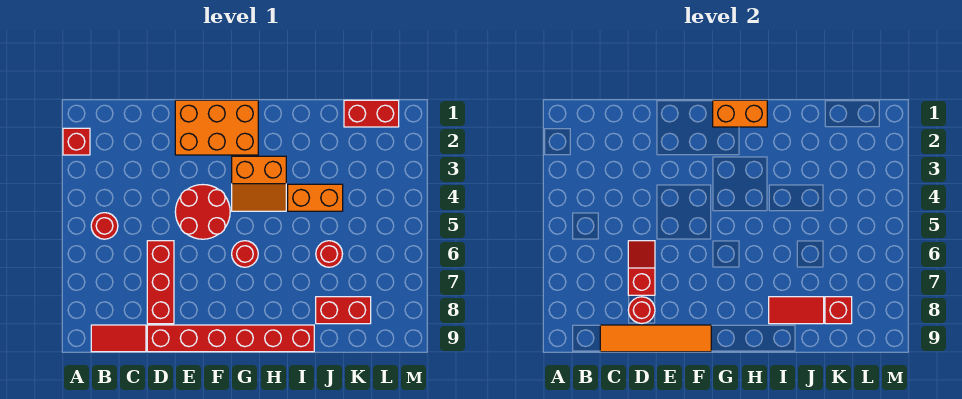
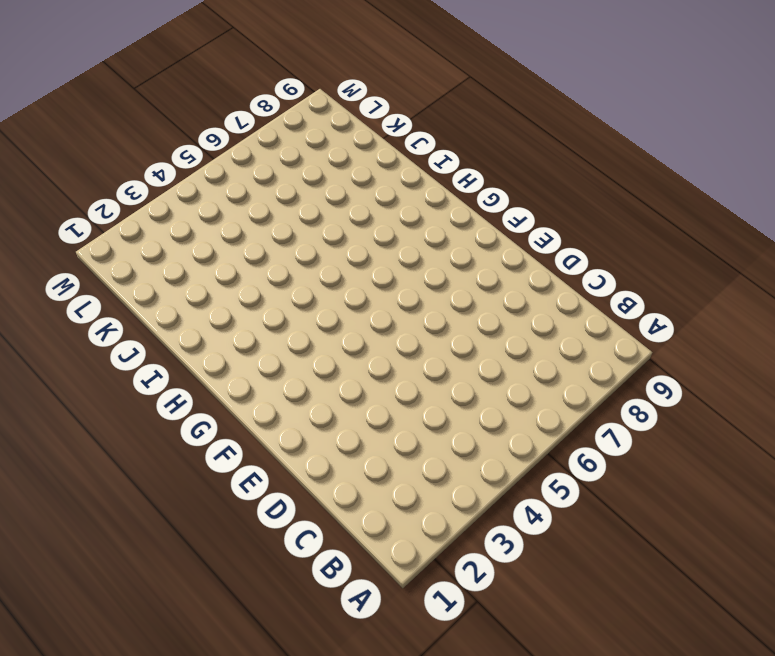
none -> red brick A2 level 1
none -> red round brick B5 level 1
none -> red tile B9:C9 level 1

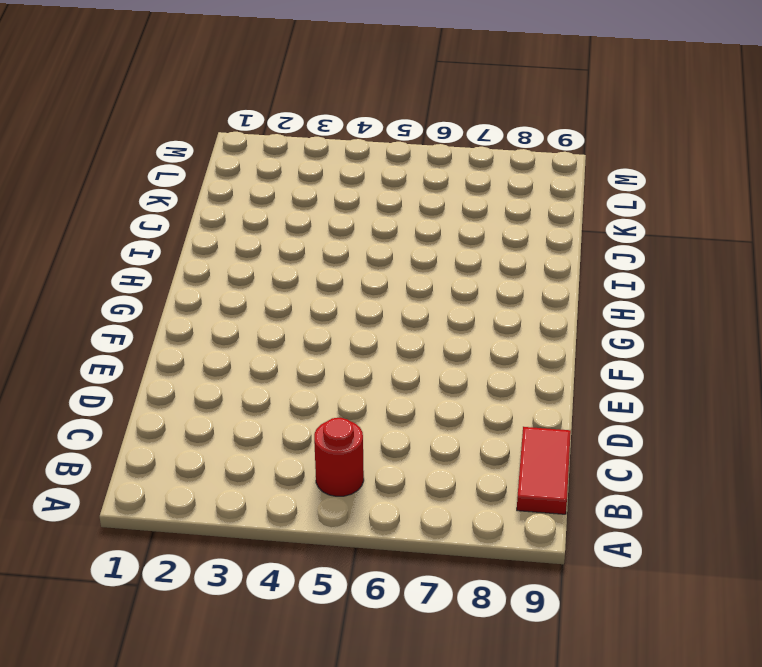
none -> red brick A2 level 1
none -> red brick D6:D8 level 1
none -> red brick D9:I9 level 1

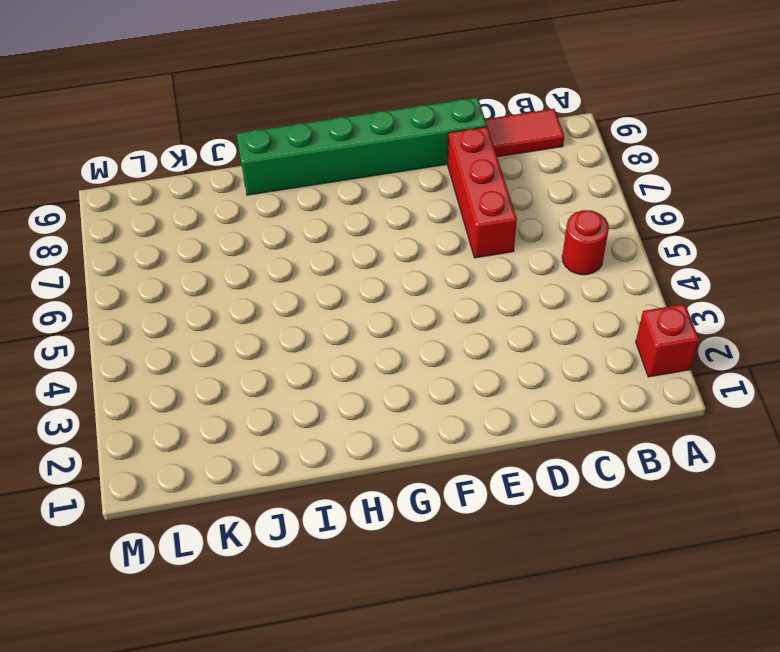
green brick D9:I9 level 1 -> red brick D9:I9 level 1
none -> orange brick E1:G2 level 1
none -> red round brick E4:F5 level 1
none -> orange slope G3:H4 level 1 top 3

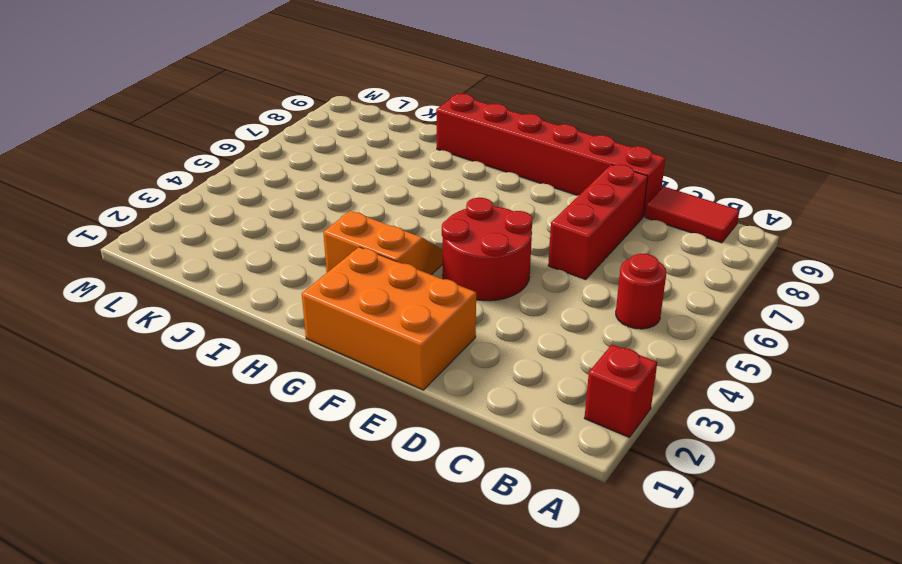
none -> red round brick G6 level 1
none -> orange brick I4:J4 level 1
none -> red round brick J6 level 1

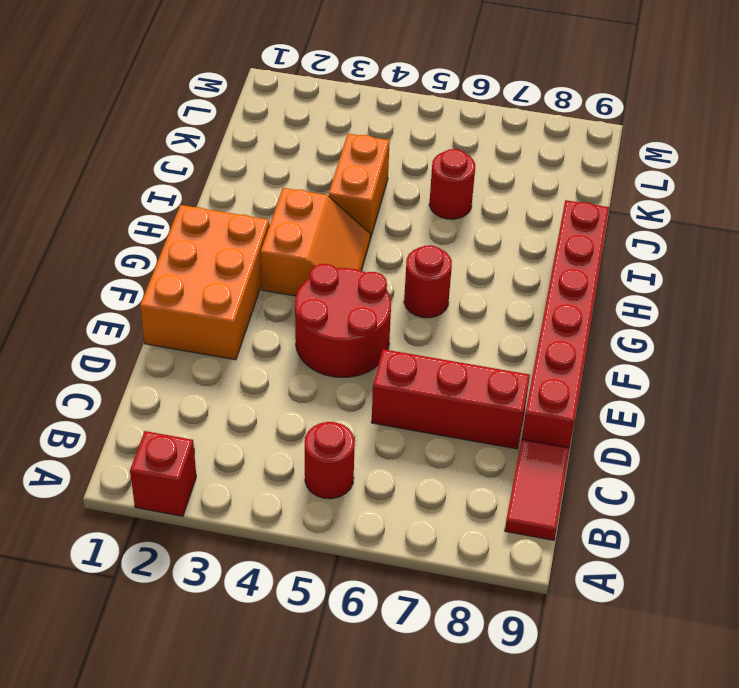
none -> red brick J8:K8 level 1
none -> red brick K1:L1 level 1
none -> orange tile C9:F9 level 2

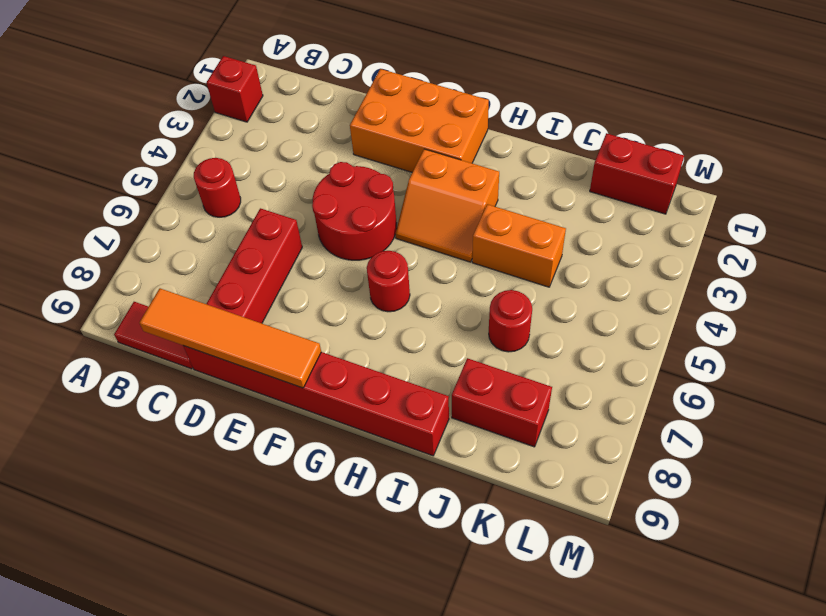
none -> red slope D6:D7 level 2 top 7
none -> red round brick D8 level 2
none -> orange brick G1:H1 level 2

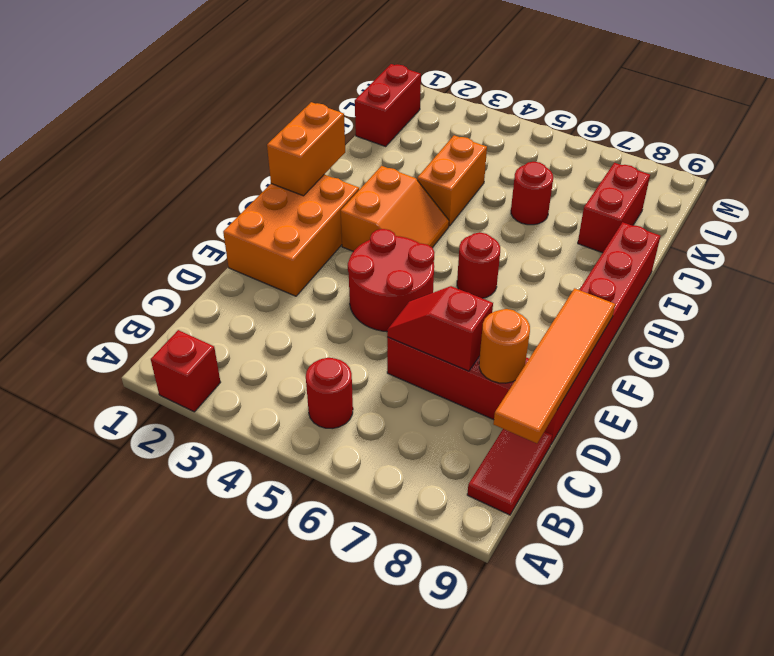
orange round brick D8 level 2 -> red round brick D8 level 2
none -> red tile I8:J8 level 2
none -> red brick K8 level 2

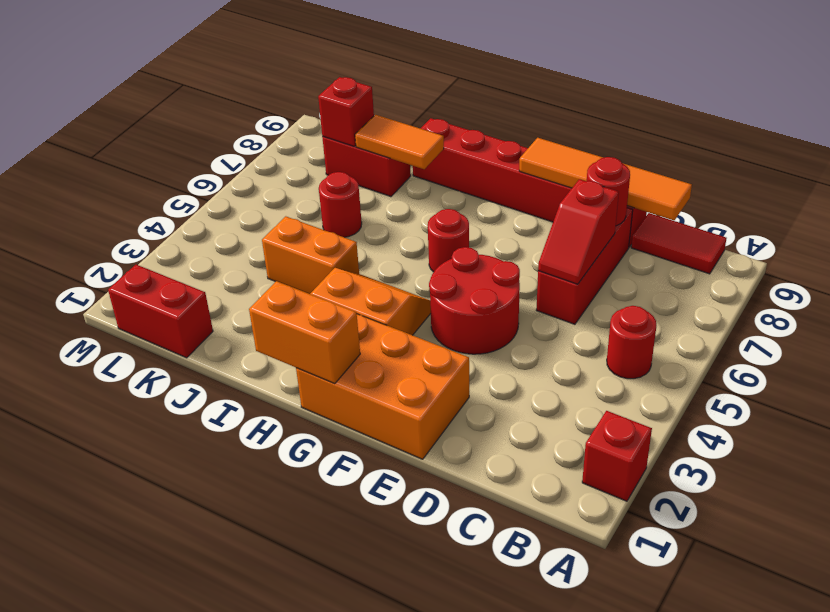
orange tile I8:J8 level 2 -> red tile I8:J8 level 2

